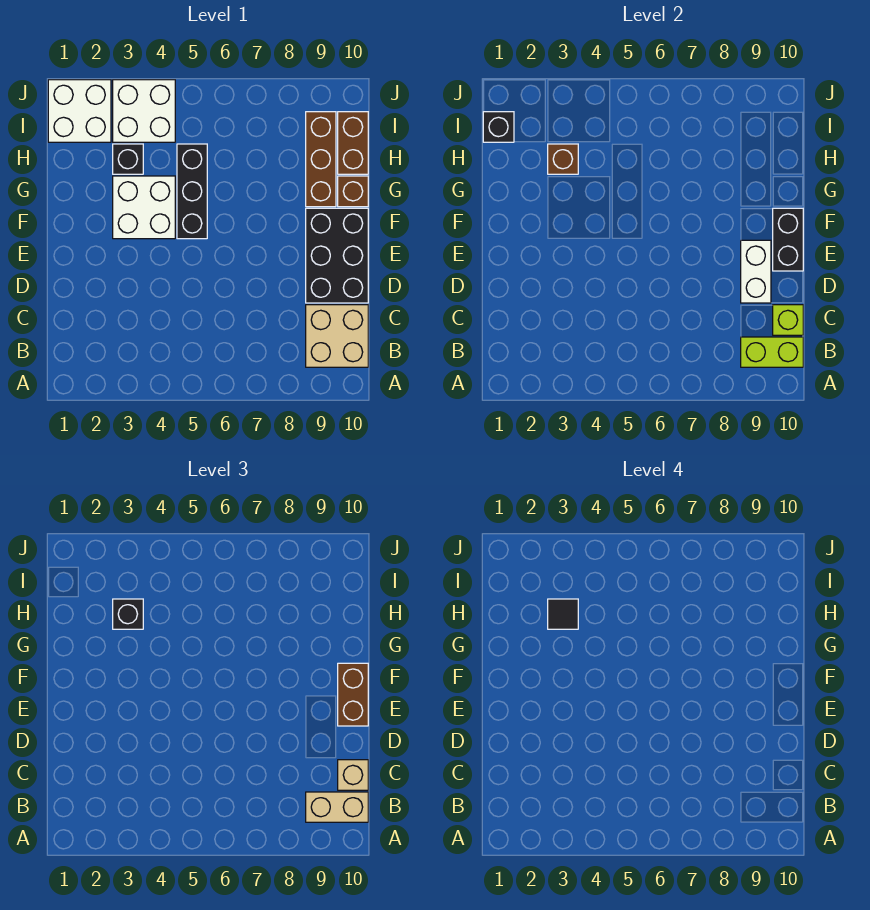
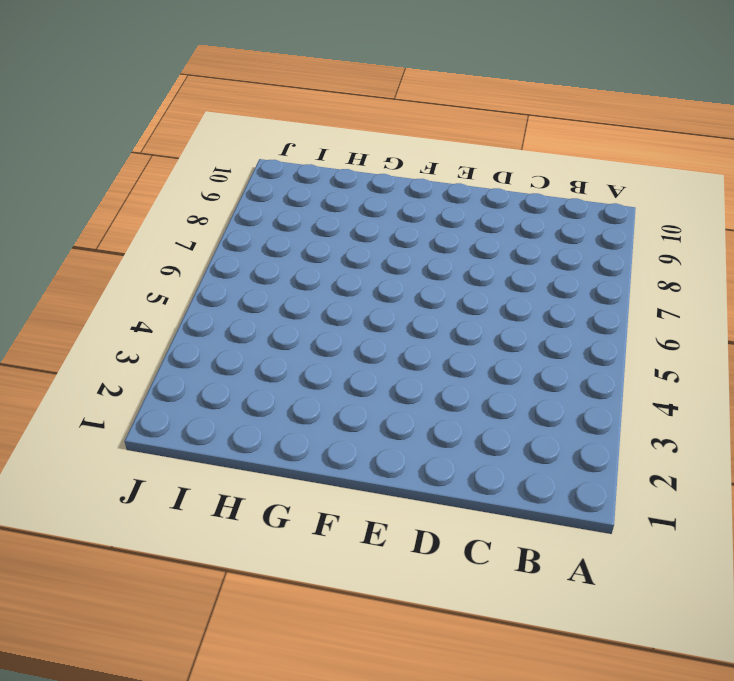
none -> tan brick B9:C10 level 1
none -> black brick D9:F10 level 1
none -> white brick F3:G4 level 1

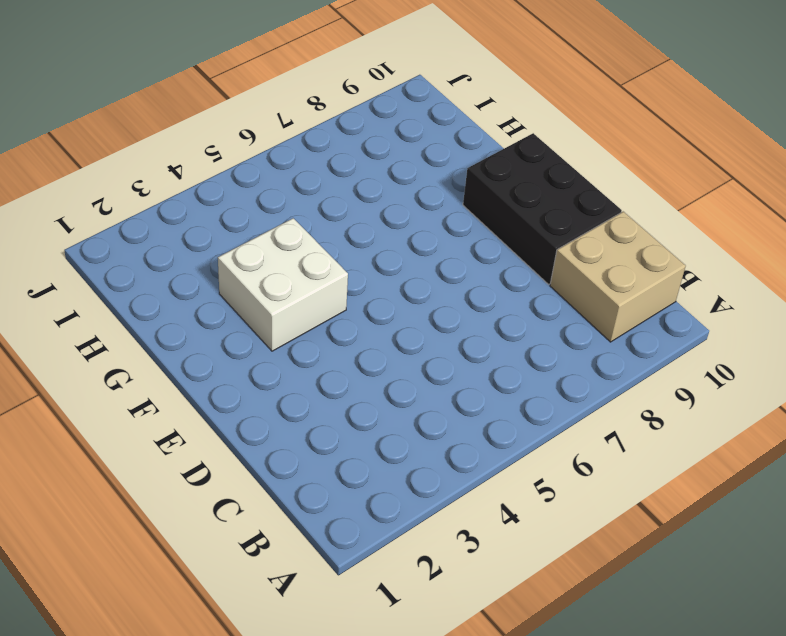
none -> black brick F5:H5 level 1
none -> brown brick G9:I9 level 1
none -> brown brick G10 level 1

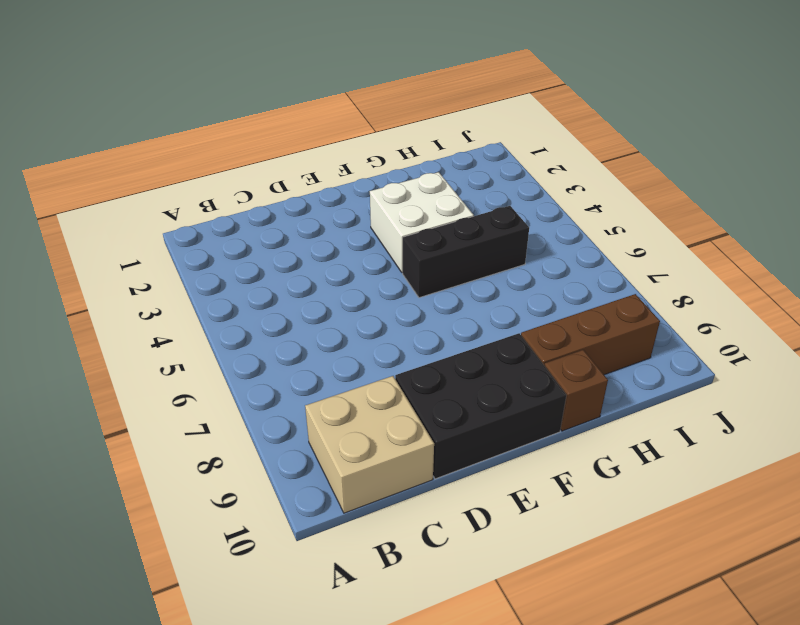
none -> black brick H3 level 1
none -> brown brick H10:I10 level 1
none -> white brick I1:J2 level 1

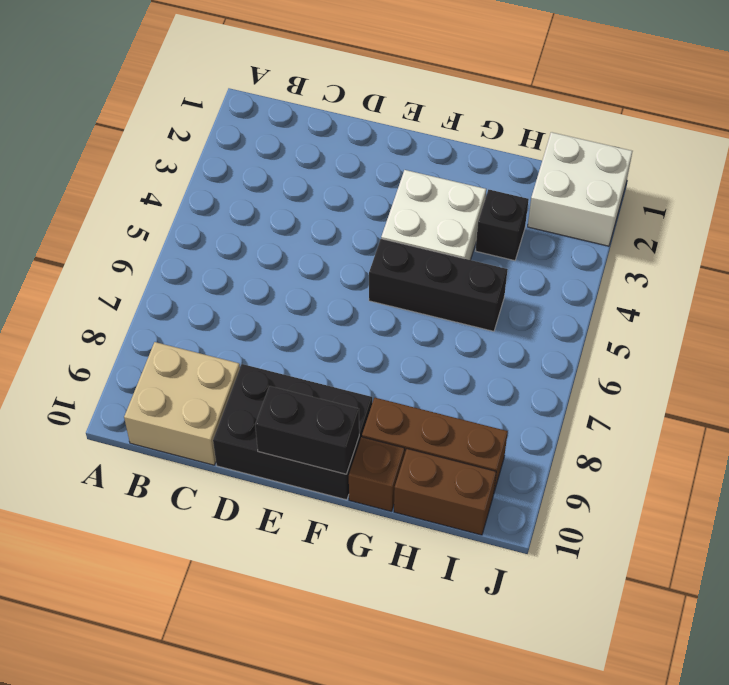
none -> white brick I3:J4 level 1
none -> lime brick B9:B10 level 2
none -> lime brick C10 level 2

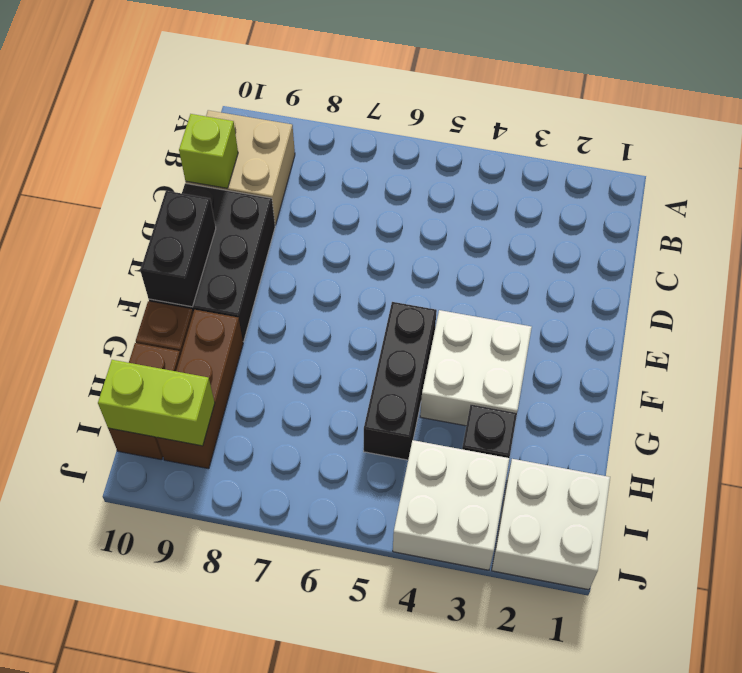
lime brick I9:I10 level 2 -> lime brick B9:B10 level 2
none -> white brick D9:E9 level 2
none -> brown brick H3 level 2
none -> black brick I1 level 2

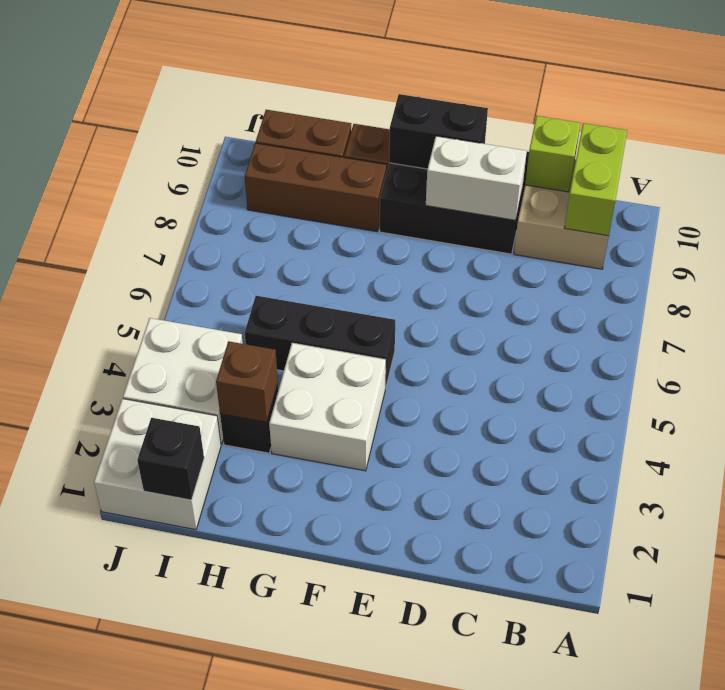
none -> tan brick B9:B10 level 3
none -> tan brick C10 level 3
none -> brown brick E10:F10 level 3

